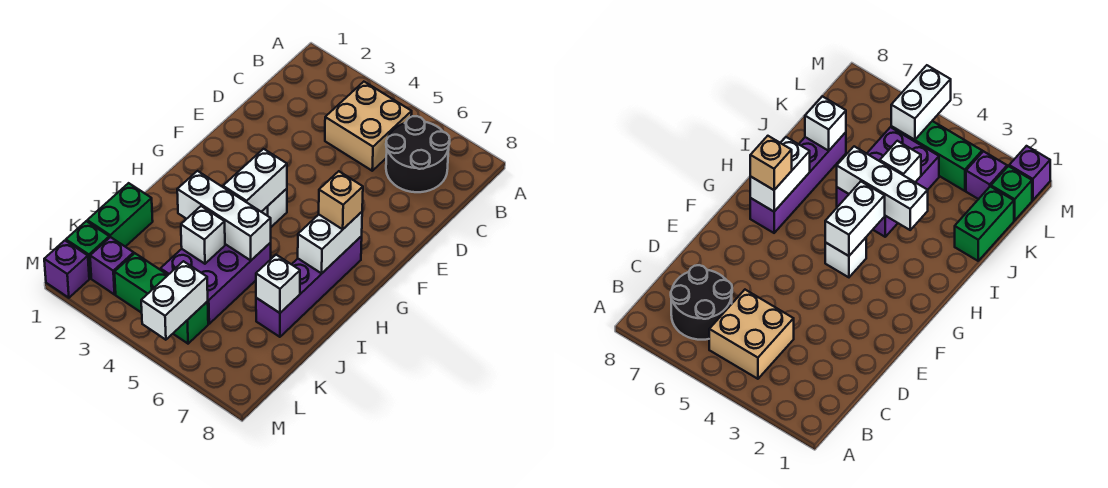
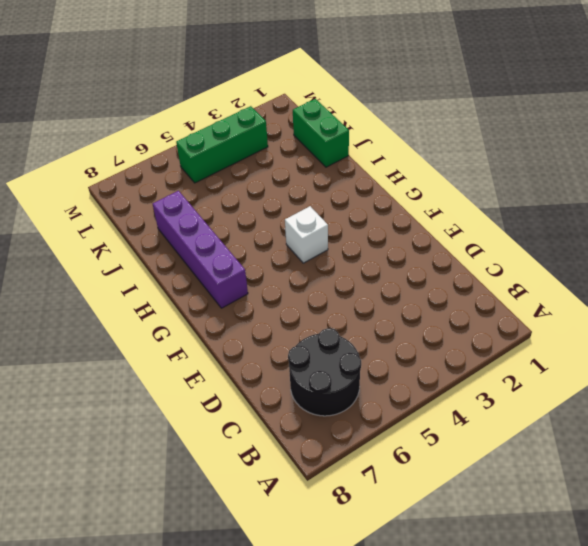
none -> tan brick B4:C5 level 1
none -> purple brick I4:K5 level 1
none -> green brick L1 level 1

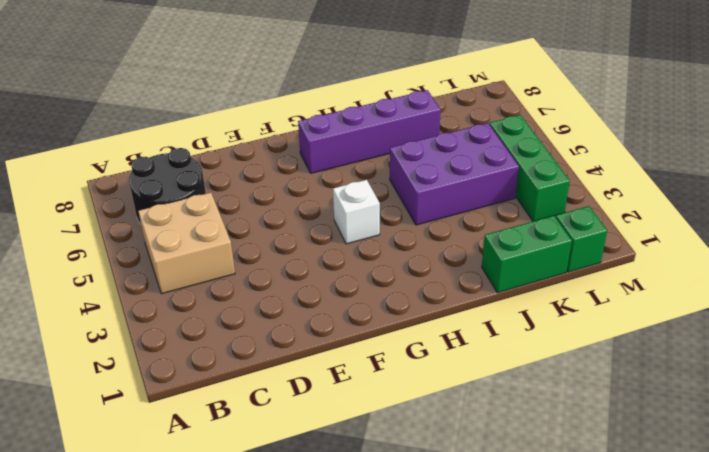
none -> purple brick L2 level 1
none -> purple brick M1 level 1
none -> white brick G4:H4 level 2

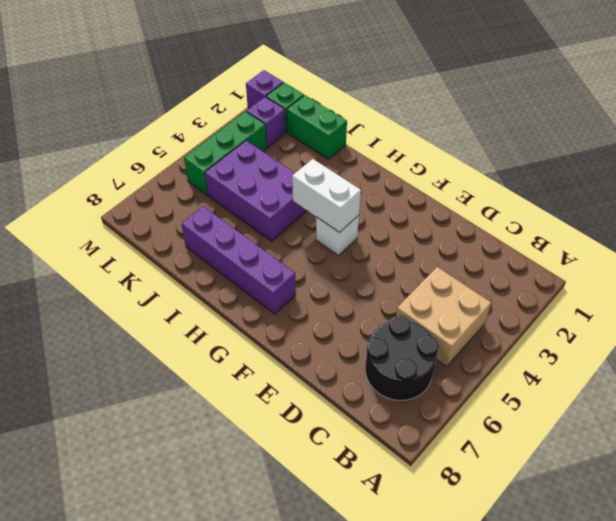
none -> white brick G7:H7 level 2
none -> white brick I3:I5 level 2
none -> white brick J4 level 2

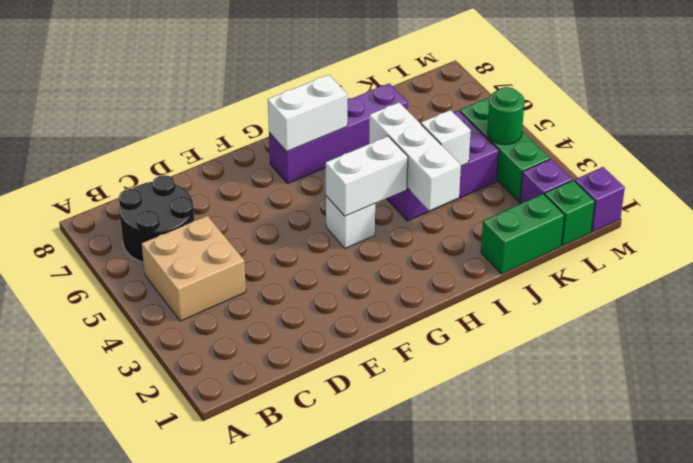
green round brick L4 level 2 -> none
none -> white brick J7 level 2
none -> white brick L5:M5 level 2
none -> tan brick G7 level 3

